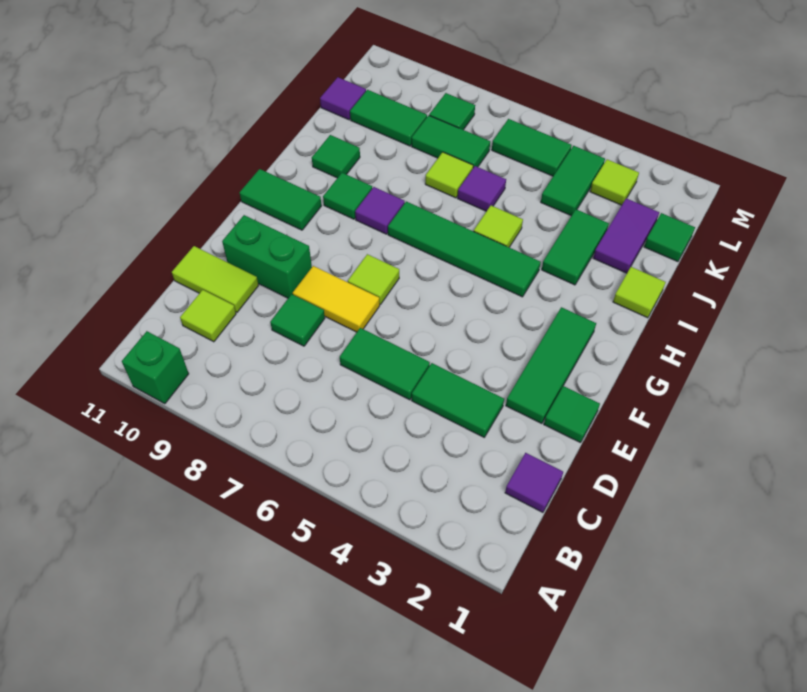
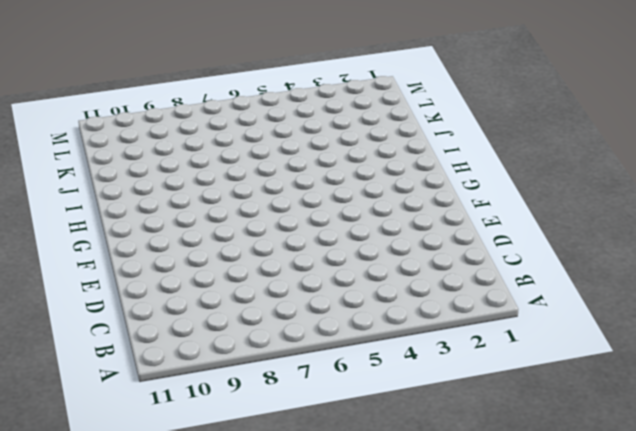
none -> green brick A10 level 1
none -> purple tile C1 level 1
none -> lime tile C10 level 1
none -> green tile D3:D4 level 1

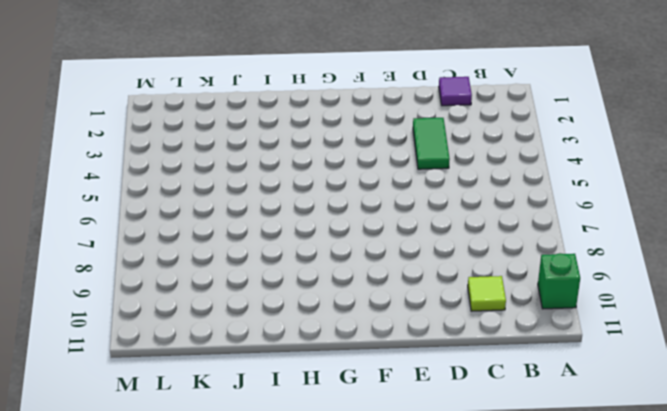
none -> green tile D5:D6 level 1
none -> green tile D8 level 1
none -> lime tile D10:D11 level 1
none -> green tile E1 level 1

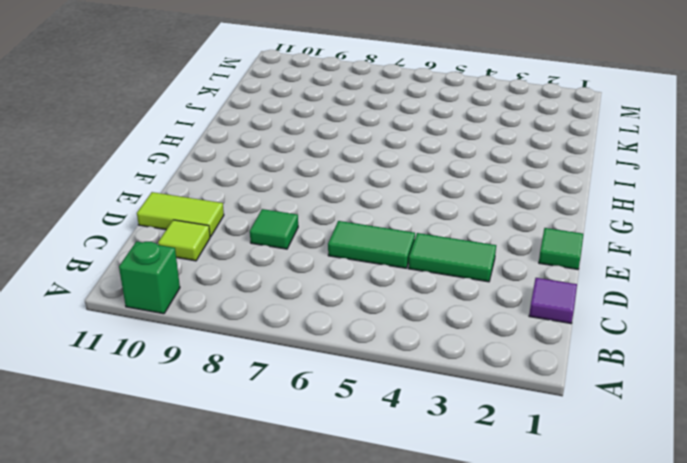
none -> green tile E2:G2 level 1
none -> yellow tile E7:E8 level 1
none -> green brick E9:E10 level 1
none -> lime tile F7 level 1

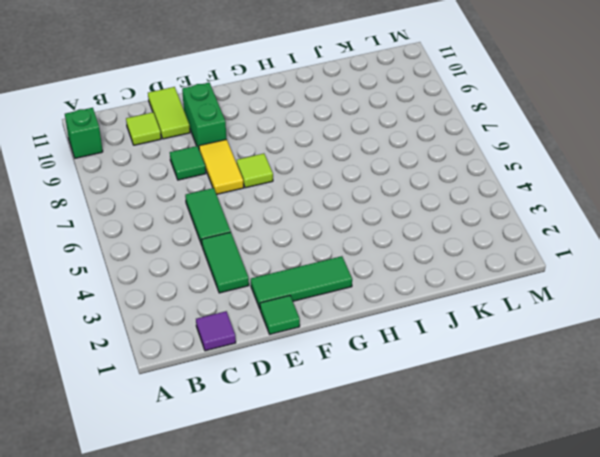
none -> green tile G10:G11 level 1
none -> green tile H4:H7 level 1
none -> purple tile H8 level 1
none -> green tile H9 level 1

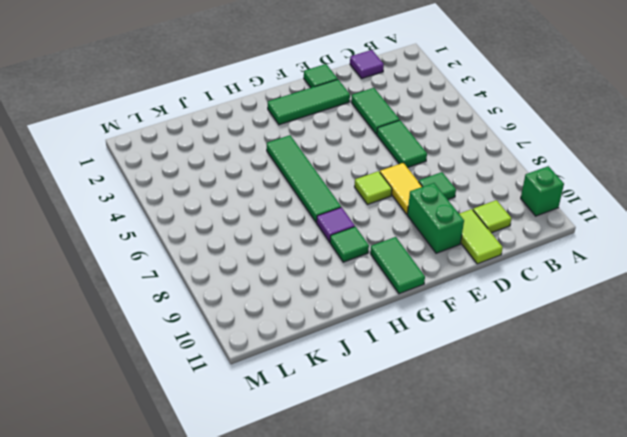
none -> lime tile I1 level 1
none -> green tile I3:J3 level 1
none -> lime tile I5 level 1
none -> green tile I10 level 1

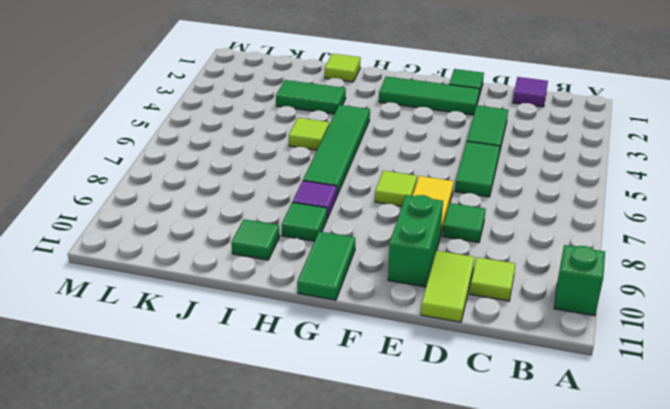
none -> purple tile J2:K2 level 1
none -> purple tile J6 level 1
none -> lime tile J7 level 1
none -> green tile K1 level 1

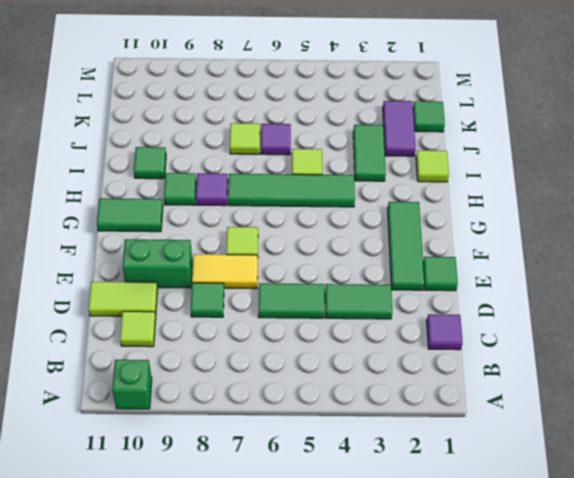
none -> green tile K4:L4 level 1
none -> green tile K7:K8 level 1
none -> green tile K9:K10 level 1
none -> purple tile K11 level 1

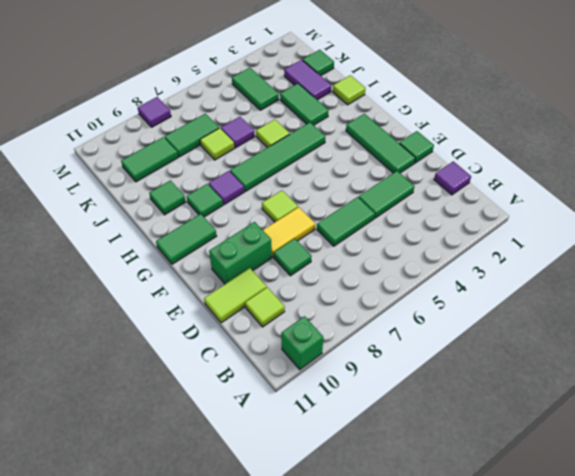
purple tile M8 level 1 -> purple tile K11 level 1
none -> lime tile L3 level 1
none -> green tile L5:L6 level 1
none -> green tile L8 level 1

